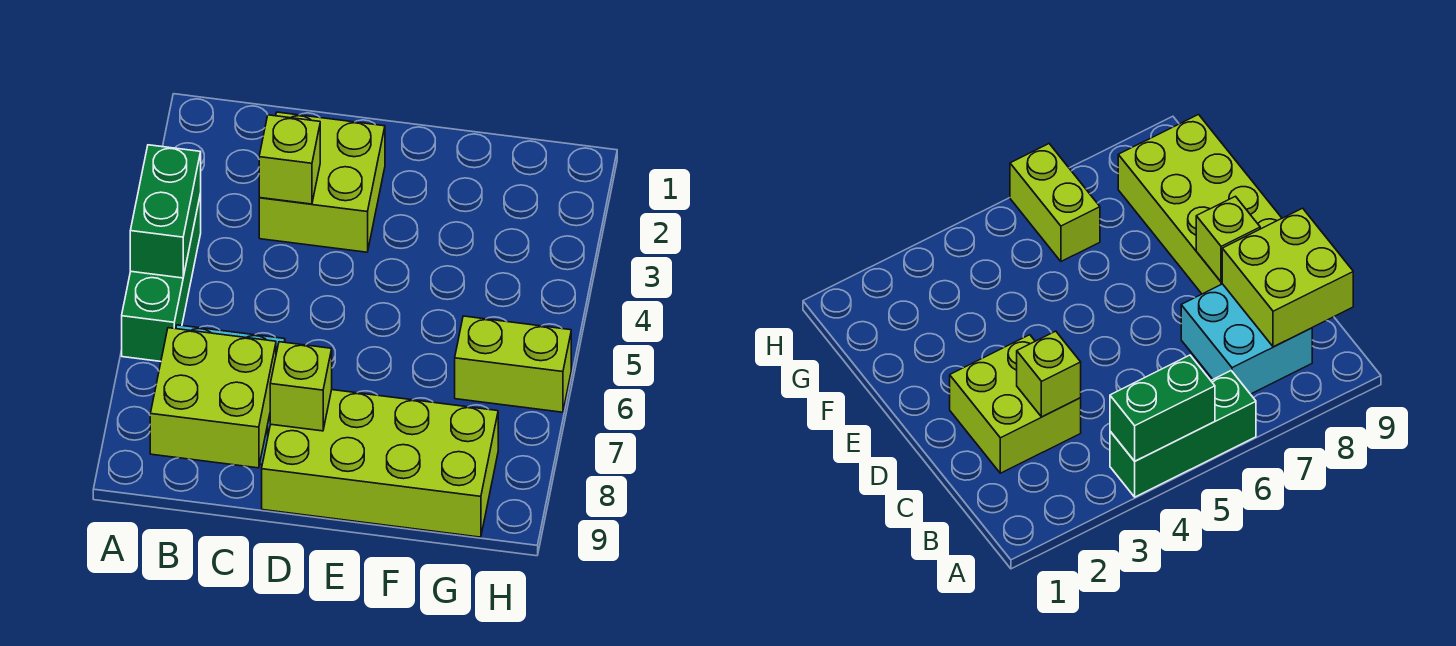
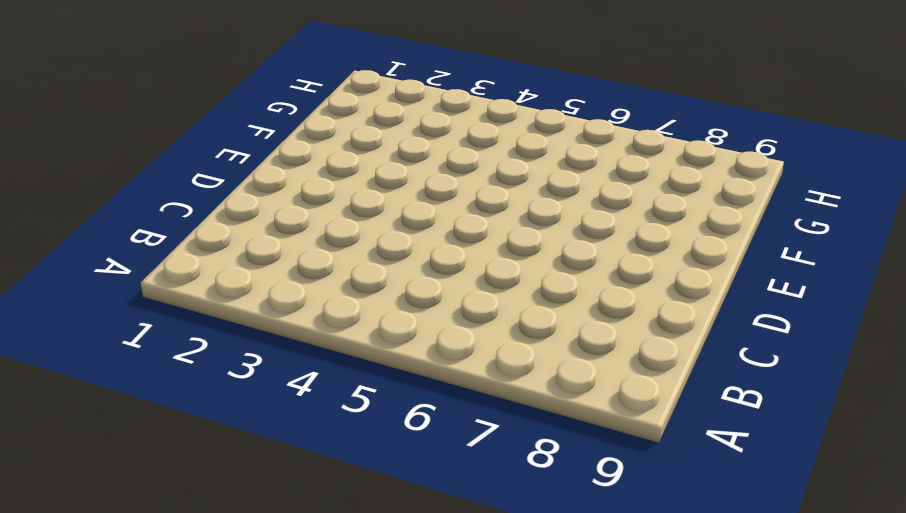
none -> green brick A4:A6 level 1
none -> cyan brick B7:C8 level 1

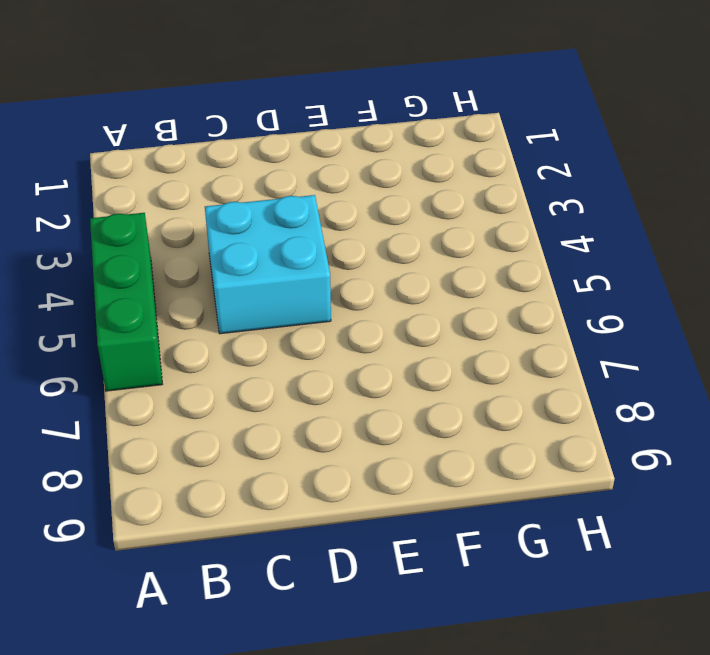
cyan brick C4:D5 level 1 -> cyan brick B7:C8 level 1
none -> lime brick C2:D3 level 1
none -> lime brick D8:G9 level 1

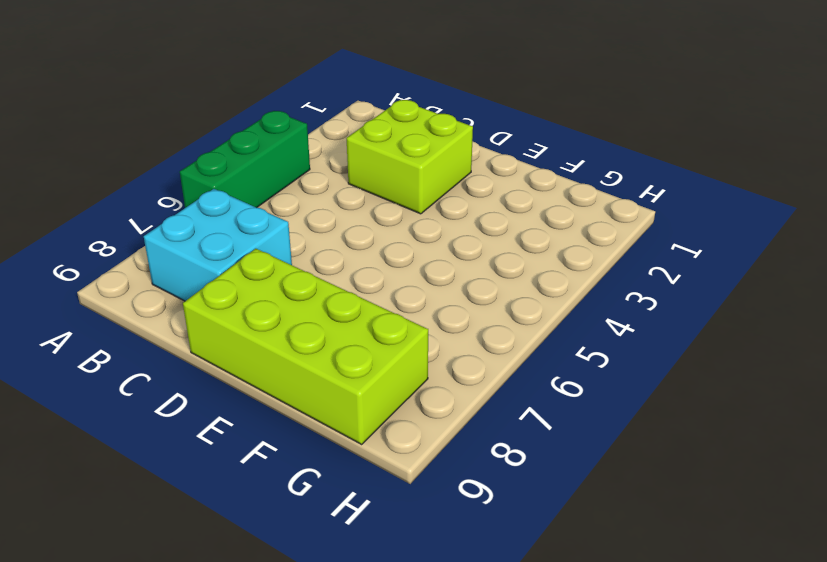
none -> lime brick G6:H6 level 1
none -> green brick A4:A5 level 2

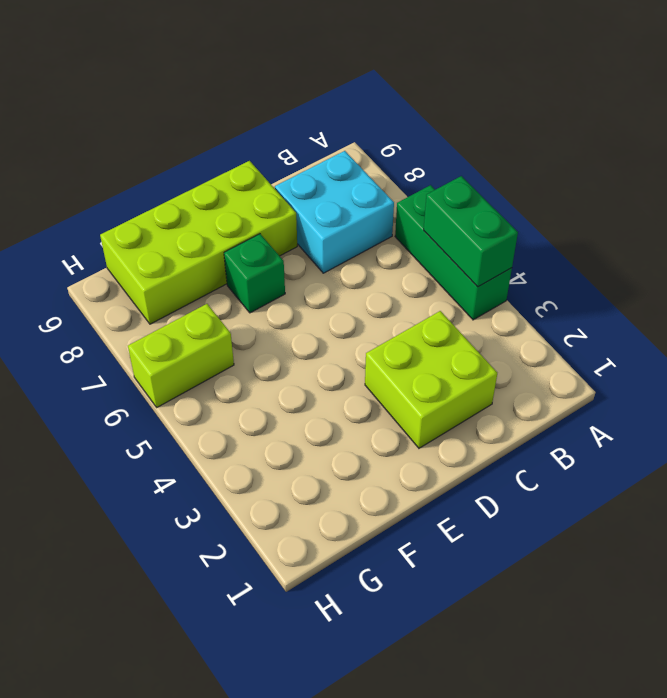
green brick E7 level 1 -> none
none -> lime brick B8:C9 level 2
none -> lime brick C3 level 2

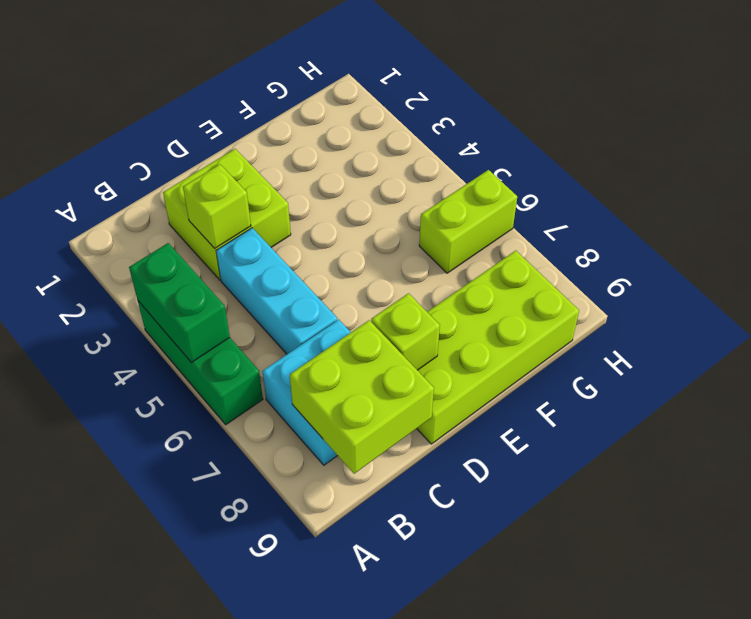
cyan brick C4:C6 level 1 -> none

